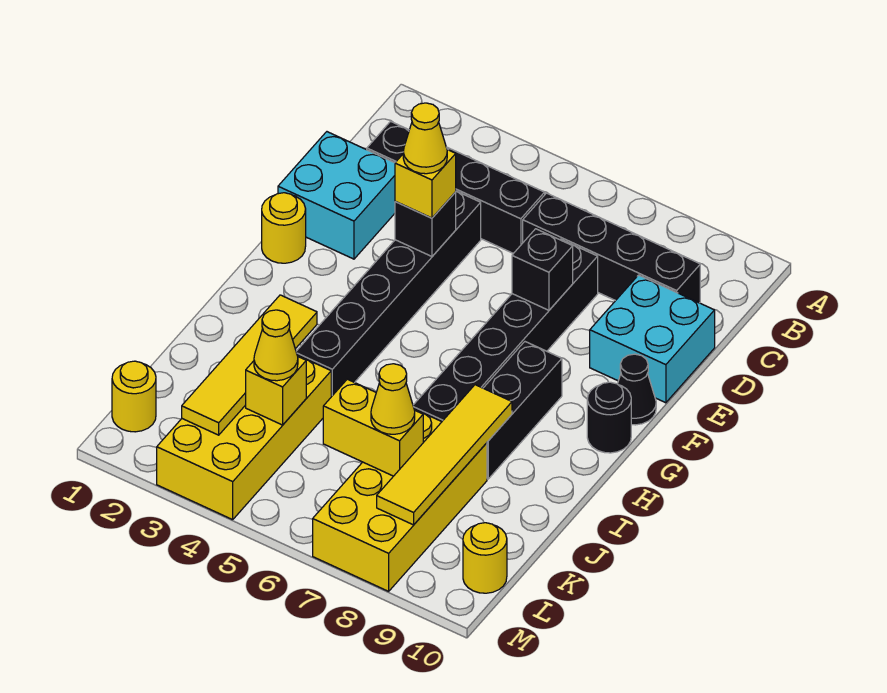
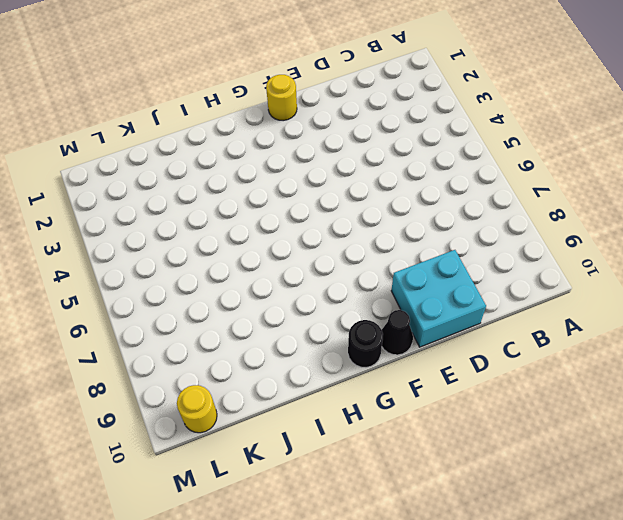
none -> black brick C2:C5 level 1
none -> black brick C6:C9 level 1
none -> cyan brick D1:E2 level 1

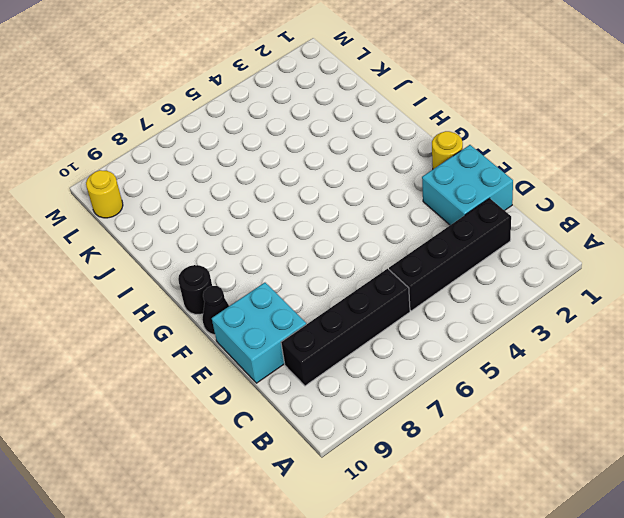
none -> black brick D4:I4 level 1
none -> black brick D7:I7 level 1
none -> black brick G8:I8 level 1

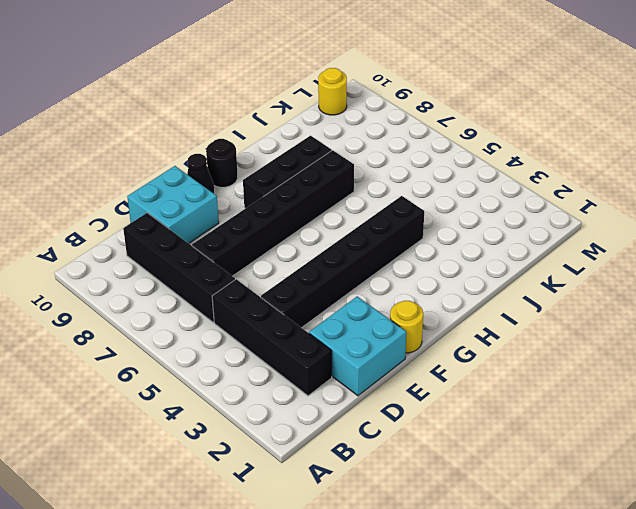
none -> yellow brick J3:M4 level 1
none -> yellow brick J7:M8 level 1
none -> yellow round brick L1 level 1

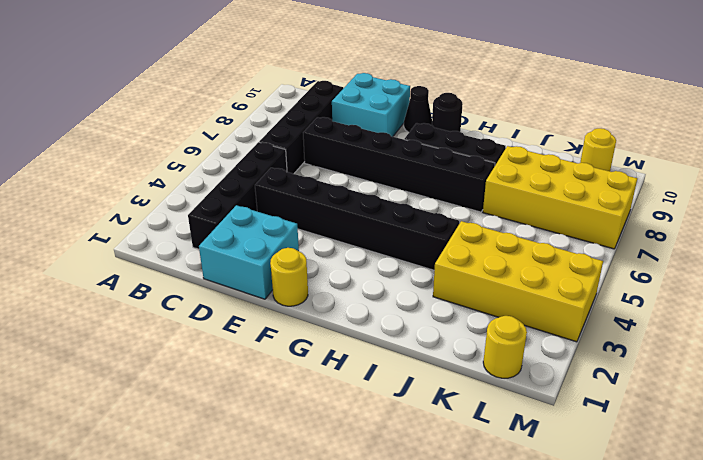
none -> black brick E4 level 2
none -> black brick E7 level 2
none -> yellow tile I3:L3 level 2

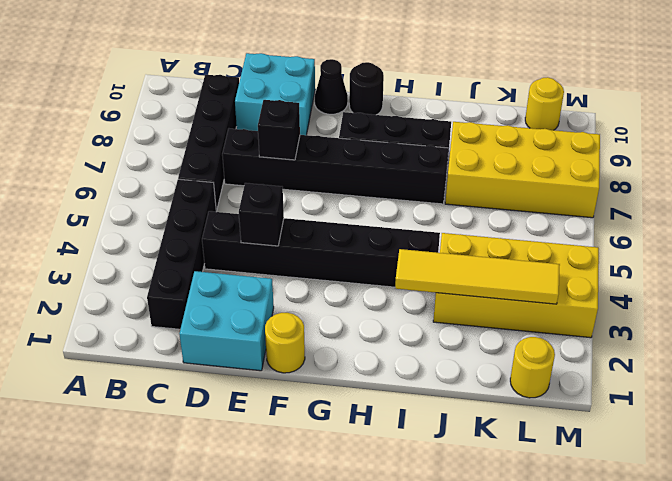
none -> yellow tile I8:L8 level 2
none -> yellow brick K4 level 2
none -> yellow brick K6:K7 level 2

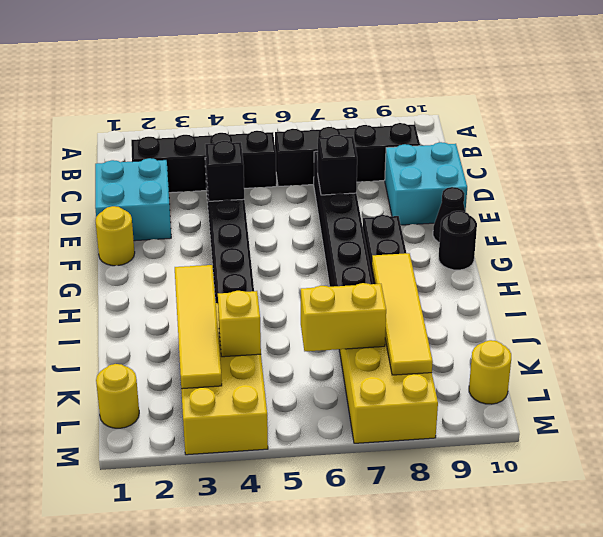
none -> yellow brick E4 level 3
none -> yellow cone K4 level 3
none -> yellow cone K7 level 3

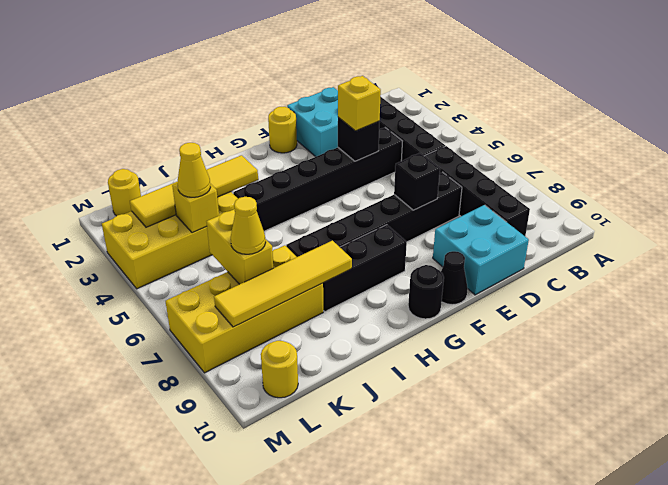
none -> yellow cone E4 level 4

